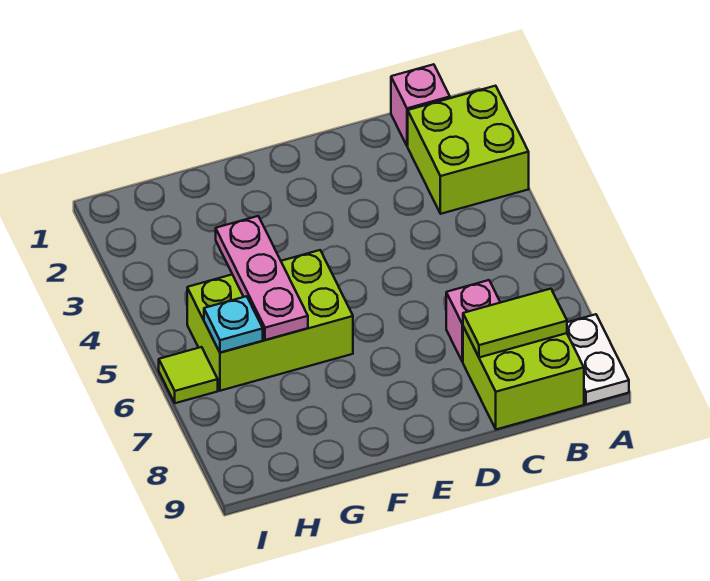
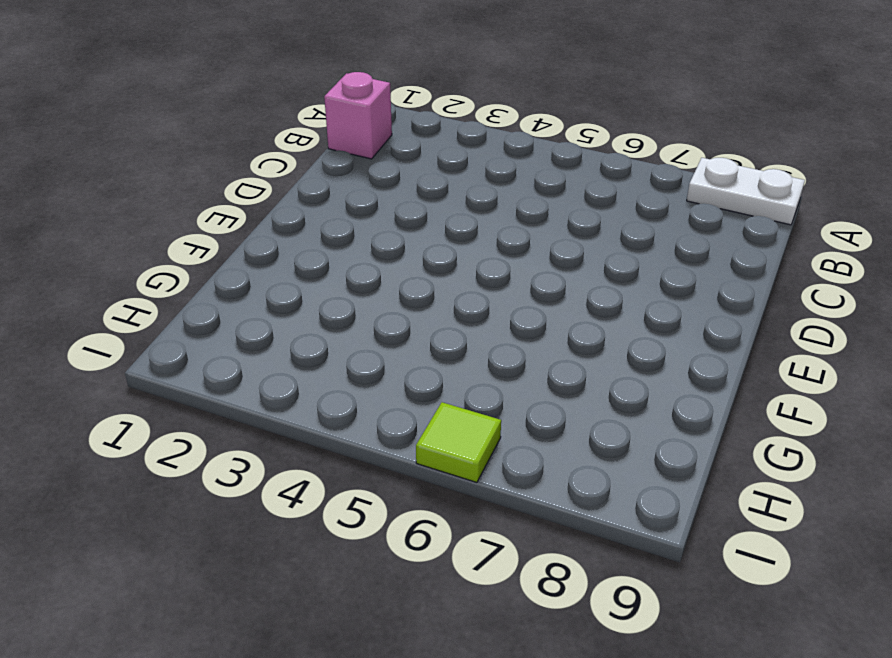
none -> lime brick A2:B3 level 1
none -> lime brick B8:C9 level 1

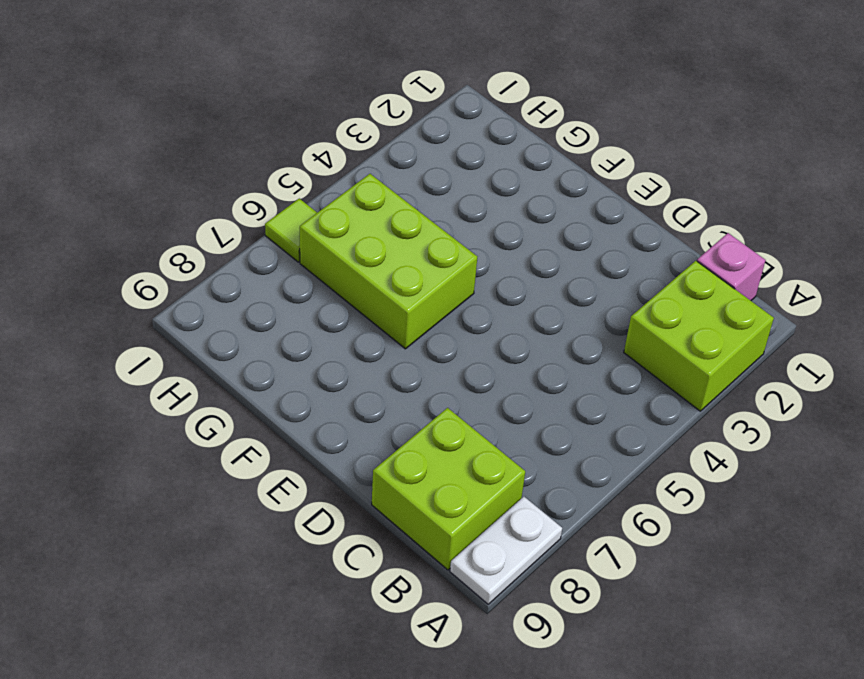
none -> pink brick C7 level 1
none -> lime tile B8:C8 level 2

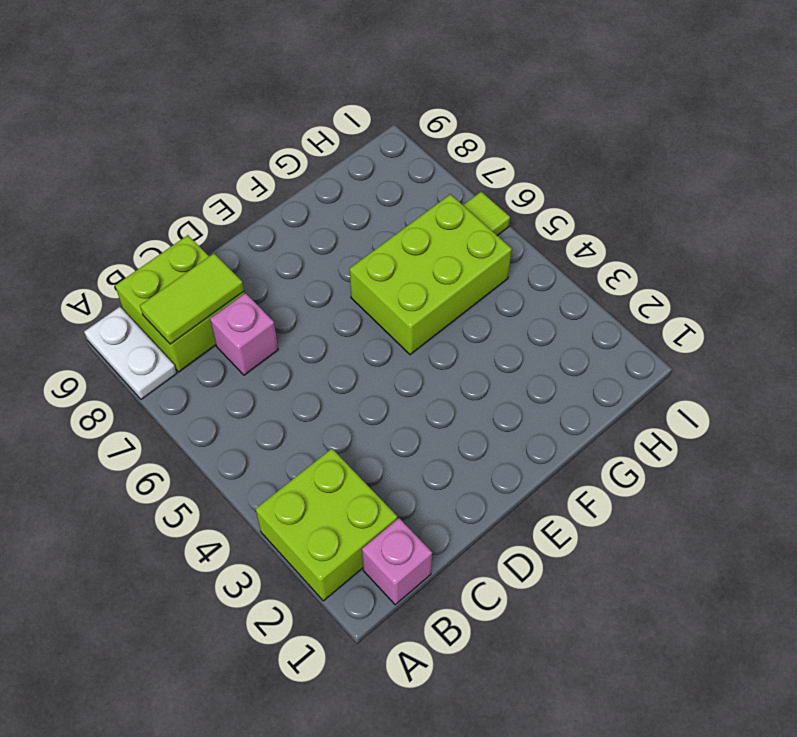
none -> pink plate G4:G6 level 2
none -> cyan plate H6 level 2

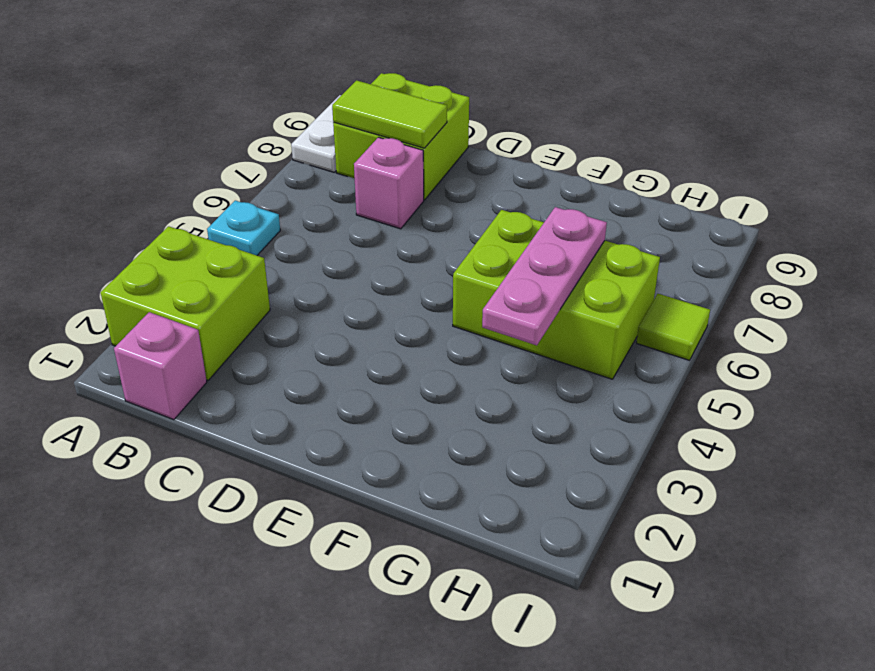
cyan plate A5 level 1 -> cyan plate H6 level 2

